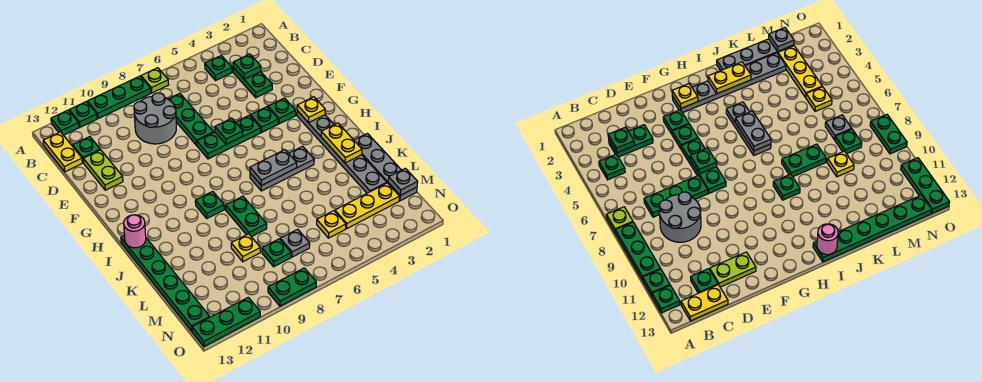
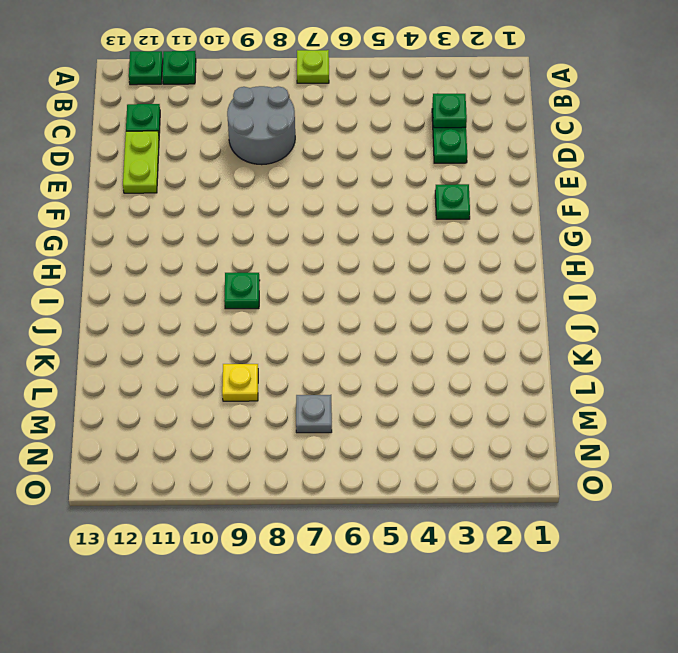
none -> green plate A8:A10 level 1
none -> green plate B4 level 1
none -> yellow plate B13:C13 level 1
none -> green plate C7:E7 level 1

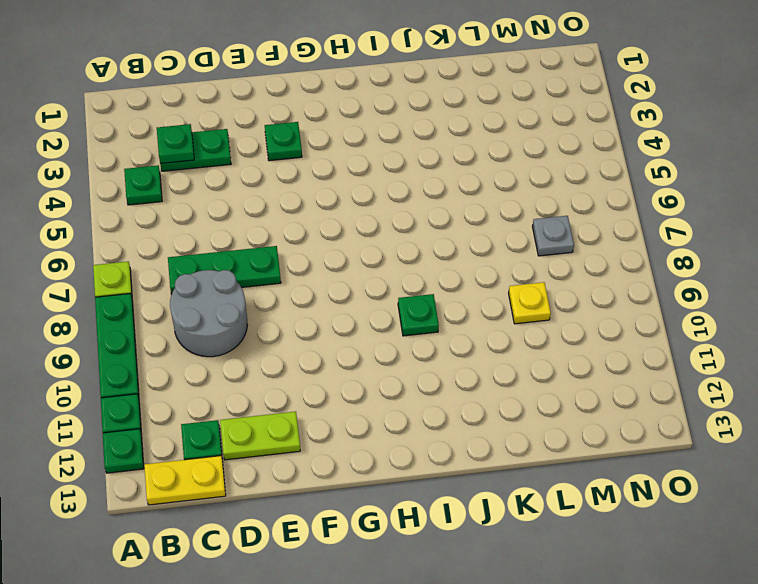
none -> green plate F4 level 1
none -> green plate F5:F7 level 1
none -> grey plate G2:L2 level 1
none -> grey plate I4:I6 level 1

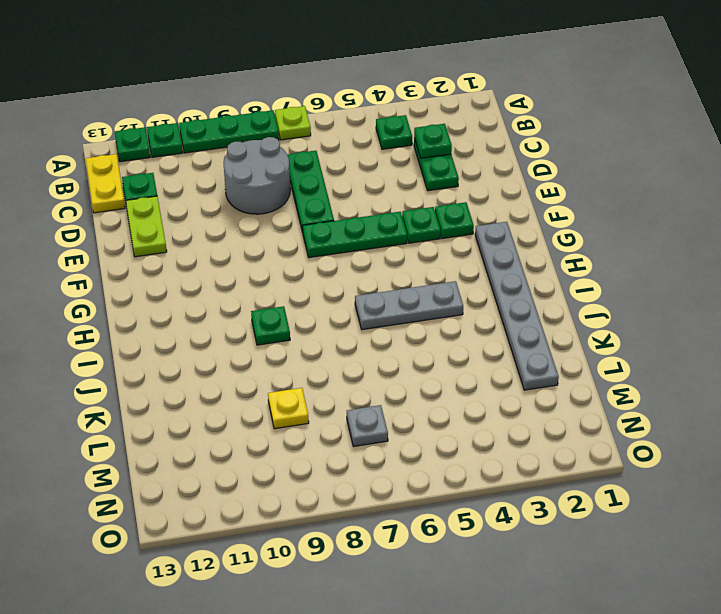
none -> green plate I13:N13 level 1
none -> grey plate J1:M1 level 1
none -> green plate J8:K8 level 1
none -> yellow plate M2:M4 level 1

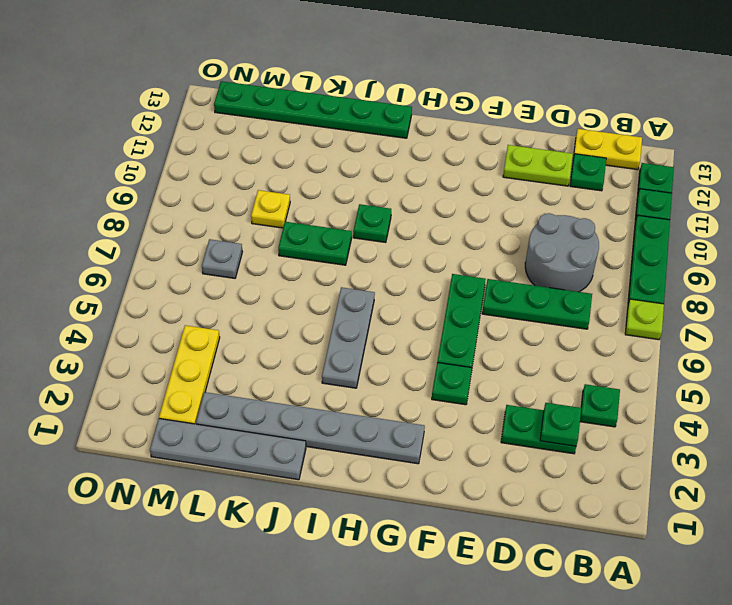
none -> green plate F3 level 1
none -> yellow plate M5 level 1
none -> green plate M8 level 1
none -> green plate O8:O9 level 1

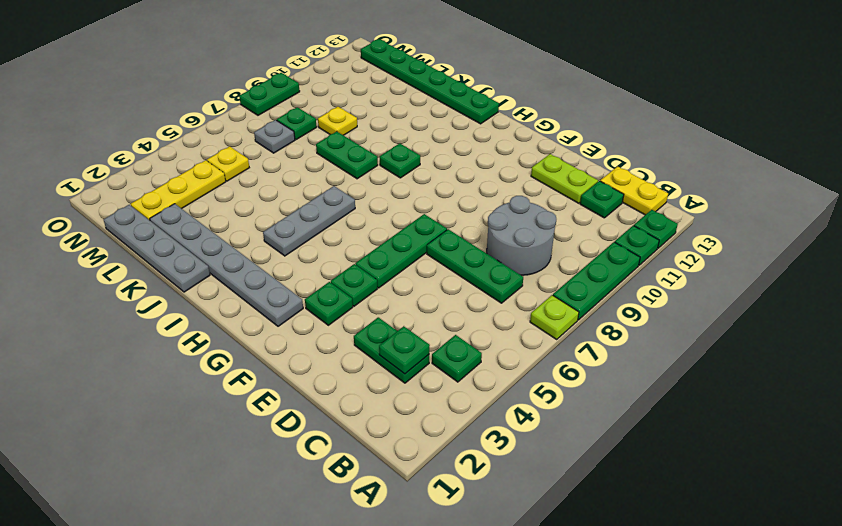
none -> green plate O11:O13 level 1
none -> green plate F6 level 2
none -> yellow plate G2 level 2
none -> yellow plate I2:J2 level 2

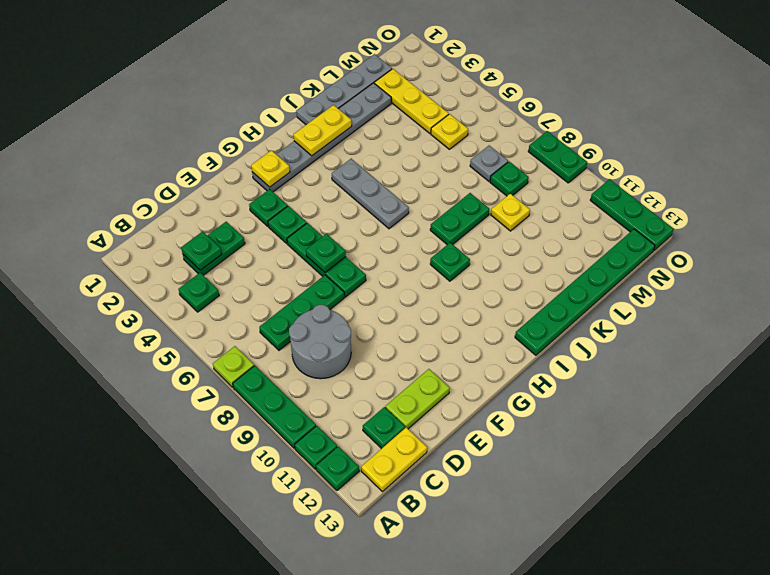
none -> grey plate I5:I6 level 2
none -> pink round brick I13 level 2
none -> grey plate M1 level 2

